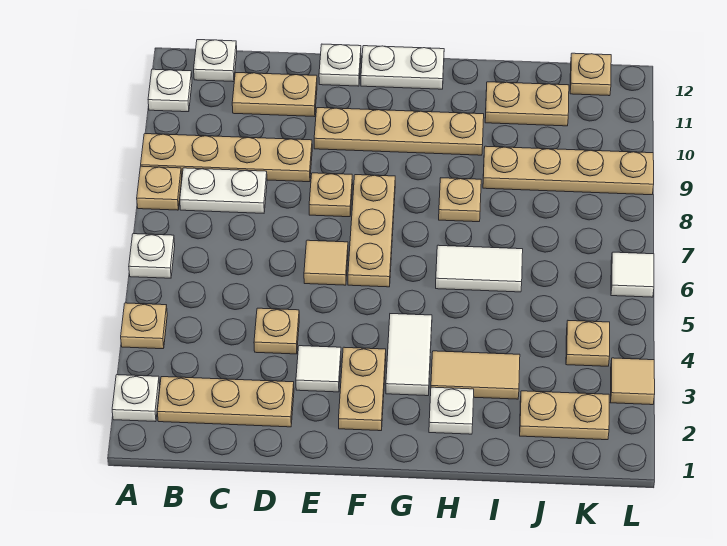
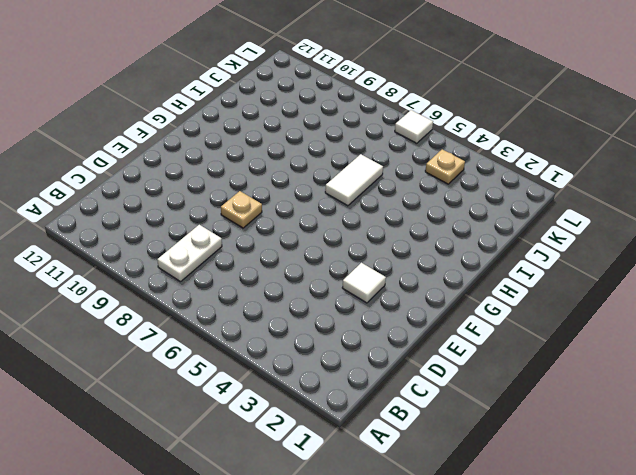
none -> white plate A2 level 1
none -> tan plate A4 level 1
none -> white plate A6 level 1
none -> tan plate A8 level 1

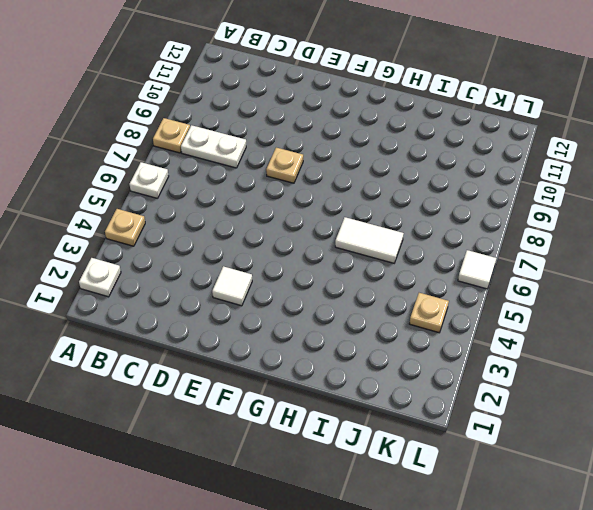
none -> tan plate A9:D9 level 1
none -> white plate A11 level 1
none -> tan plate B2:D2 level 1
none -> white plate B12 level 1

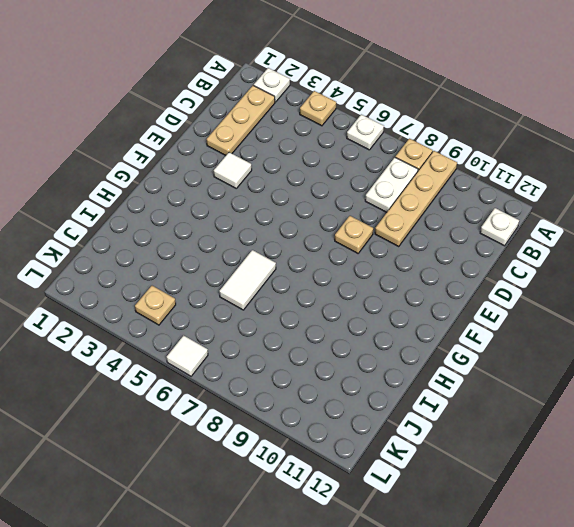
none -> white plate A11 level 1
none -> tan plate C11:D11 level 1
none -> tan plate D4 level 1
none -> tan tile E6 level 1

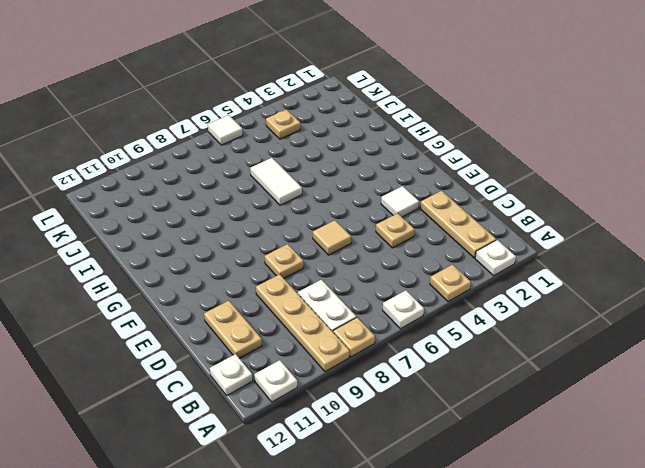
none -> tan plate E10:H10 level 1
none -> white plate E12 level 1
none -> tan plate F2:F3 level 1
none -> tan plate F6:F8 level 1

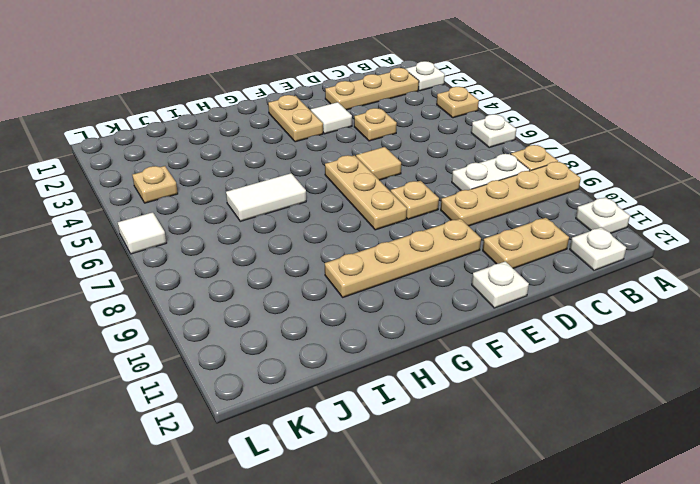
none -> white plate F12:G12 level 1
none -> white tile G3:G4 level 1
none -> white plate H2 level 1
none -> tan tile H3:I3 level 1

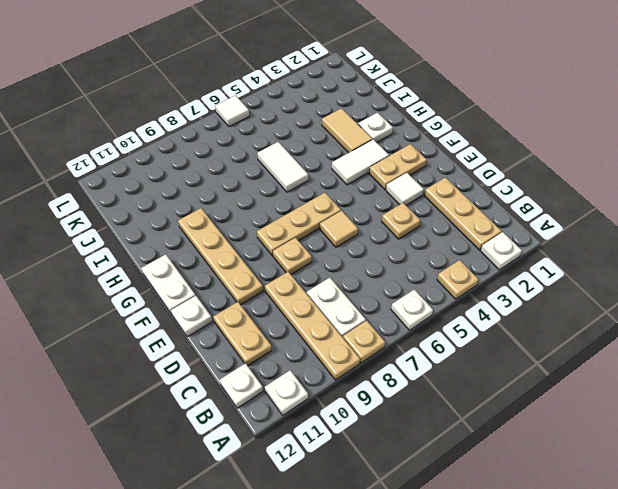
none -> tan plate H8 level 1
none -> tan plate I9:L9 level 1
none -> tan plate I11:J11 level 1
none -> tan plate J2:K2 level 1

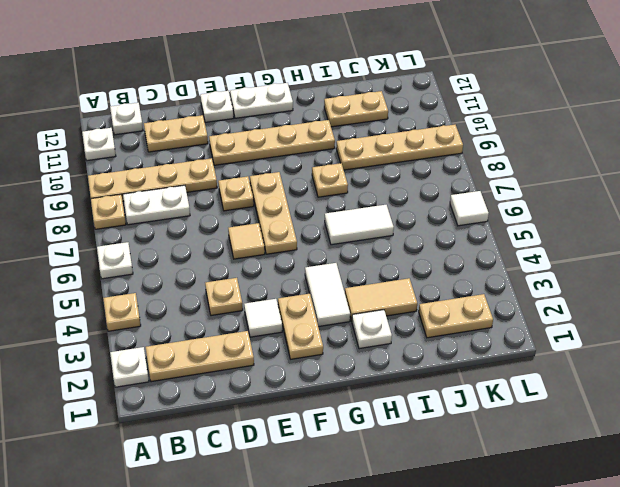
none -> tan plate K4 level 1
none -> tan plate K12 level 1
none -> tan tile L3 level 1

